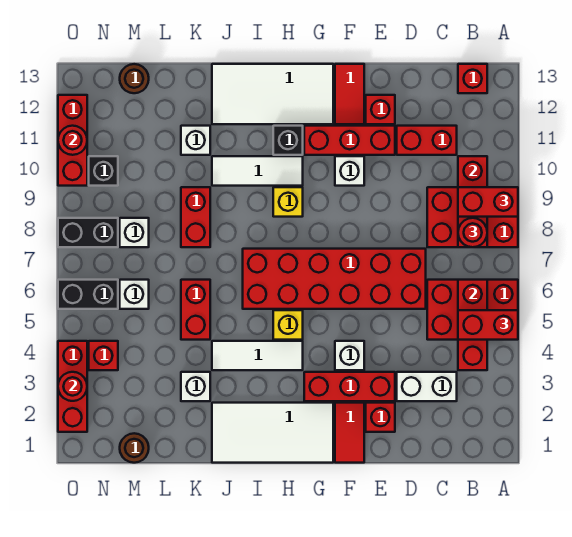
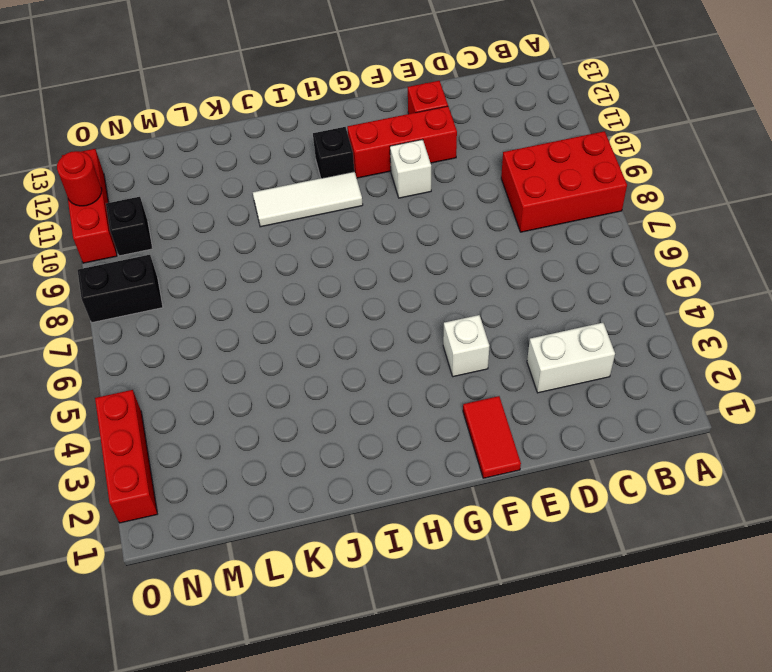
none -> red brick A5:C6 level 1
none -> red brick B13 level 1
none -> red brick C11:D11 level 1
none -> red brick D6:I7 level 1

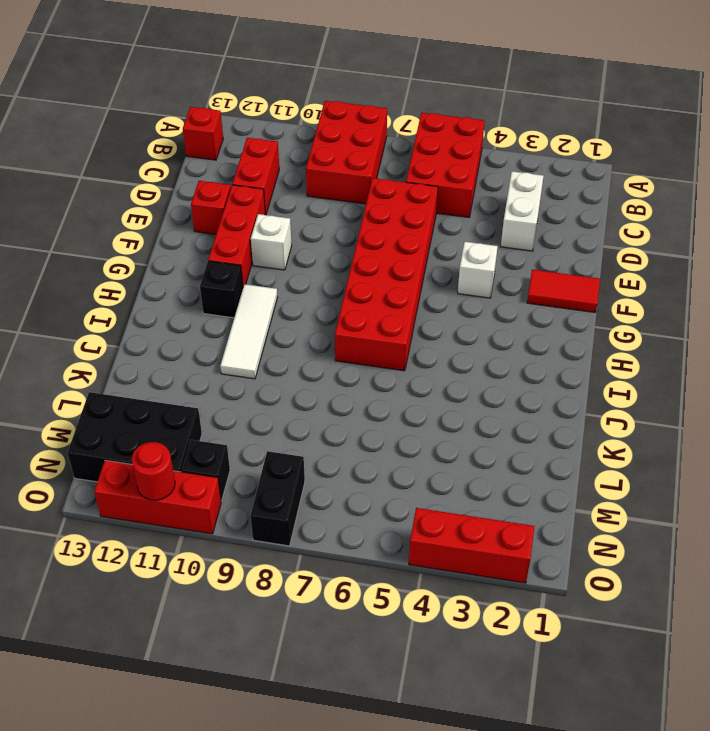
black brick M11:N13 level 1 -> brown round brick M13 level 1
none -> red brick E2 level 1
none -> red brick E3:G3 level 1
none -> red tile F12:F13 level 1
none -> white tile G1:J2 level 1

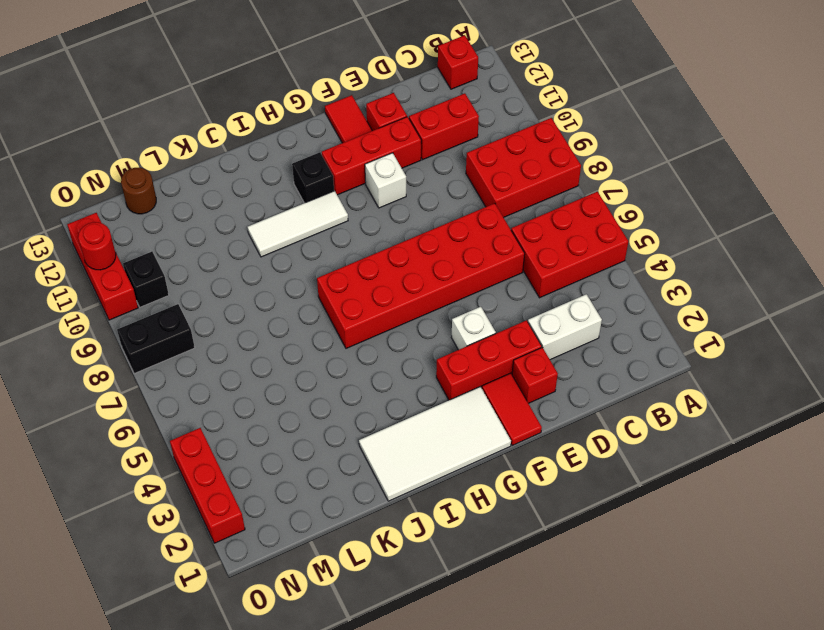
none -> white tile G12:J13 level 1
none -> white tile H4:J4 level 1
none -> yellow brick H5 level 1
none -> yellow brick H9 level 1

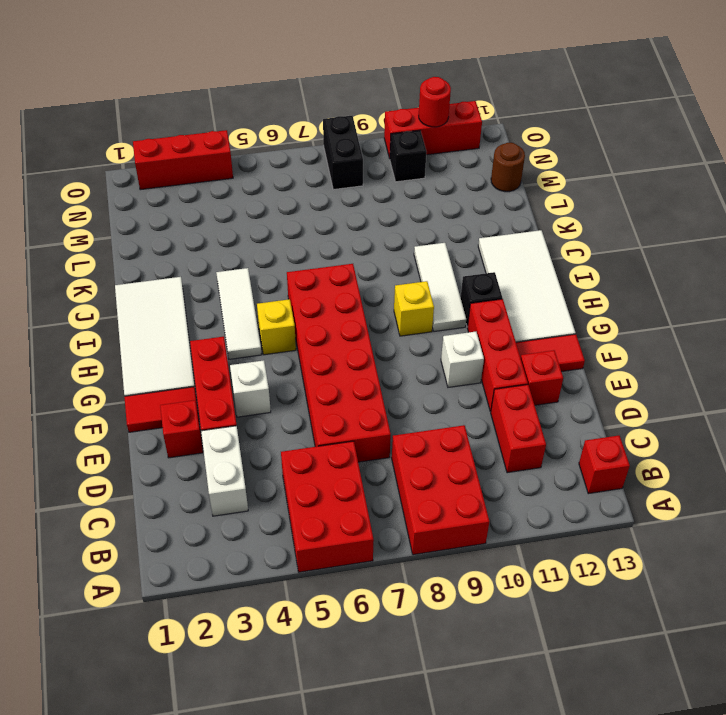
none -> white brick K3 level 1
none -> red brick K5:K6 level 1
none -> red brick K8:K9 level 1
none -> white brick K11 level 1

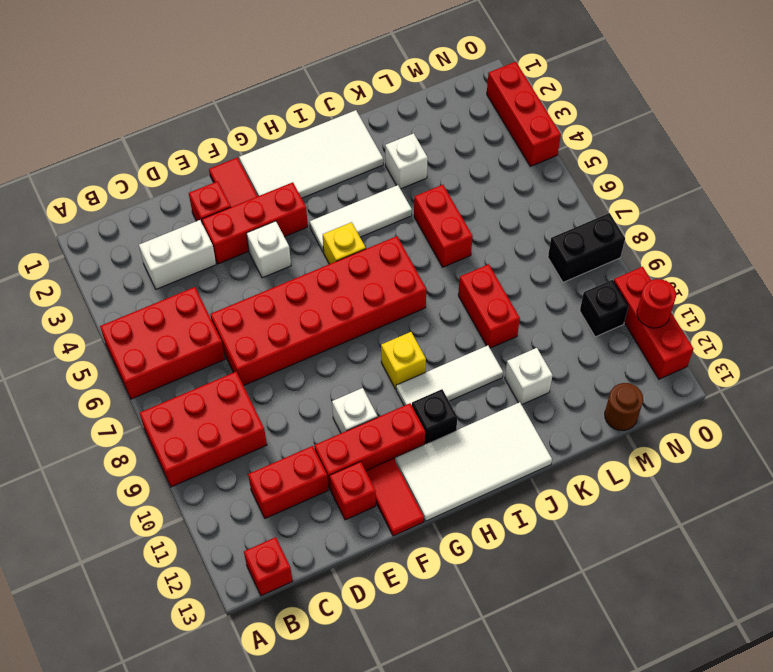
none -> brown round brick M1 level 1
none -> white brick M6 level 1
none -> white brick M8 level 1
none -> red brick N4 level 1

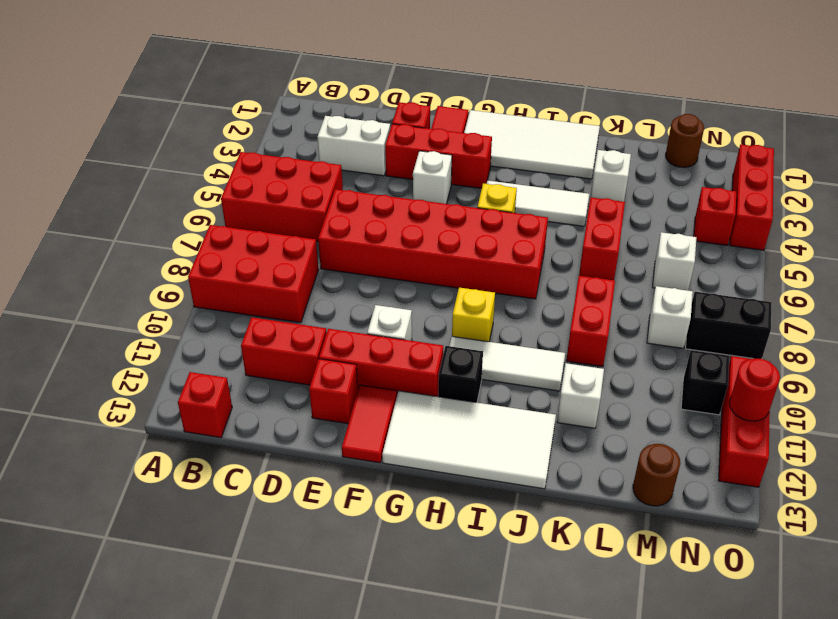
none -> black brick N6:O6 level 1
none -> red brick B4:B6 level 2
none -> red brick B8:B10 level 2
none -> red round brick O3 level 2

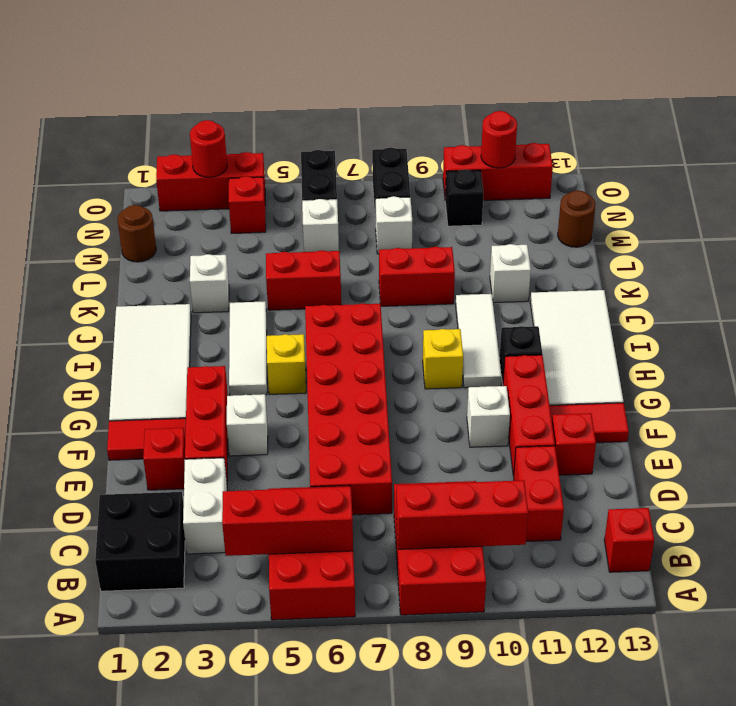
black brick B1:C2 level 1 -> none
none -> red brick A5:B5 level 3
none -> red brick A9:B9 level 3
none -> red round brick B8 level 3

